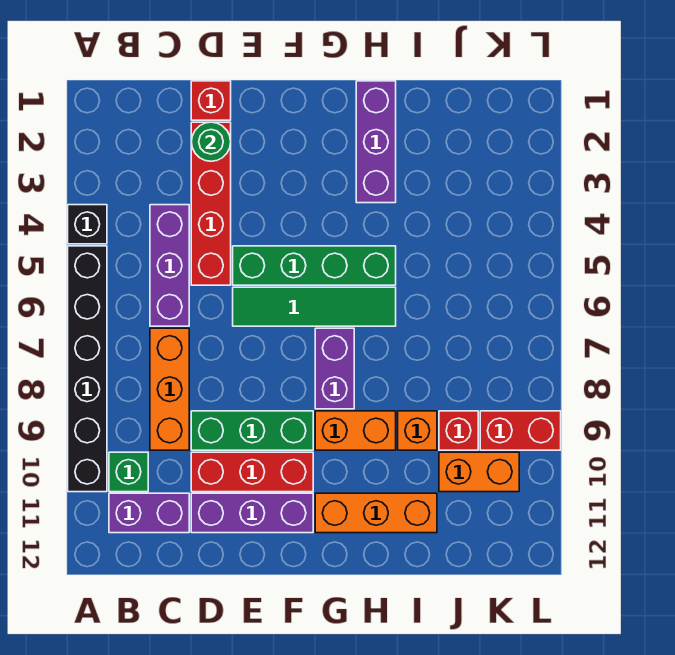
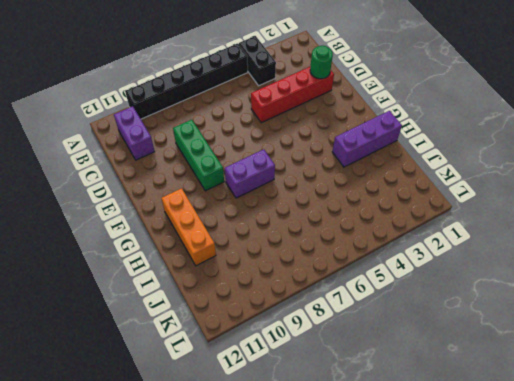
black brick A4:B4 level 1 -> black brick A4 level 1
none -> green brick B10 level 1
none -> purple brick C4:C6 level 1
none -> orange brick C7:C9 level 1

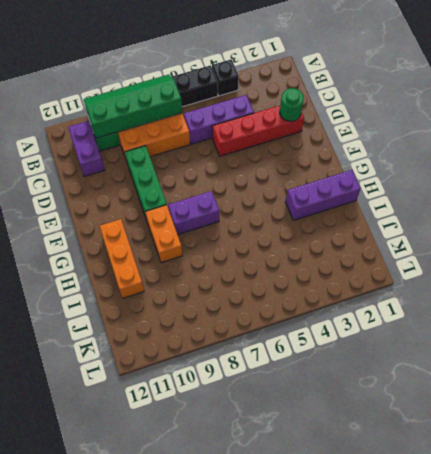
green slope A7:B10 level 2 top B -> none
none -> red brick D1 level 1
none -> red brick D10:F10 level 1
none -> purple brick D11:F11 level 1

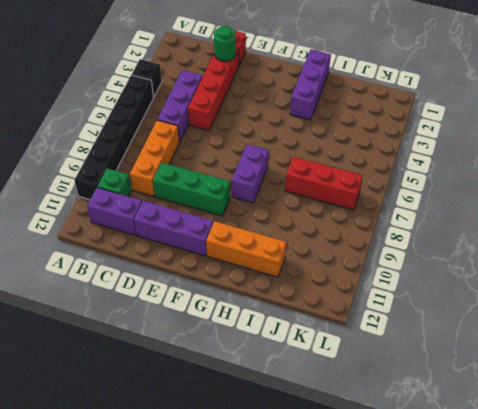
red brick I7:K7 level 1 -> red brick D10:F10 level 1
none -> green brick E5:H5 level 1
none -> green tile E6:H6 level 1
none -> orange brick G9:H9 level 1

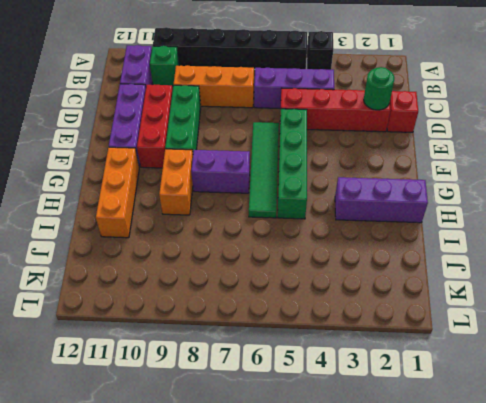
none -> orange brick I9 level 1
none -> red brick J9 level 1
none -> orange brick J10:K10 level 1

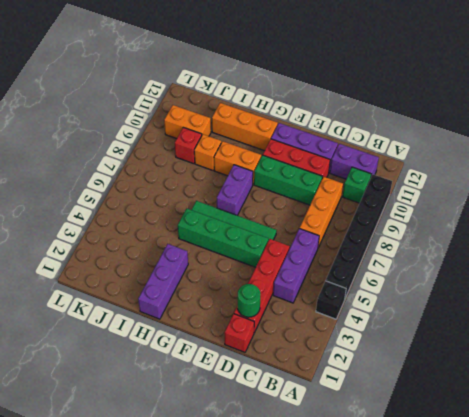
none -> red brick K9:L9 level 1

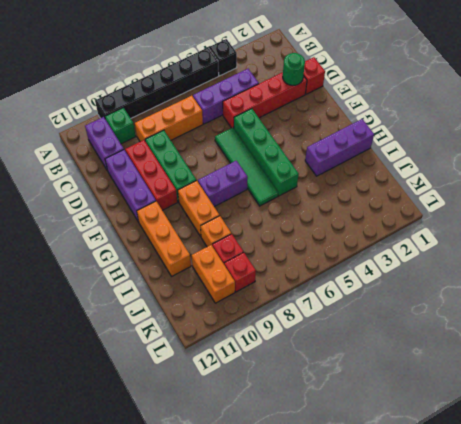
red brick K9 level 1 -> red brick K9:L9 level 1

